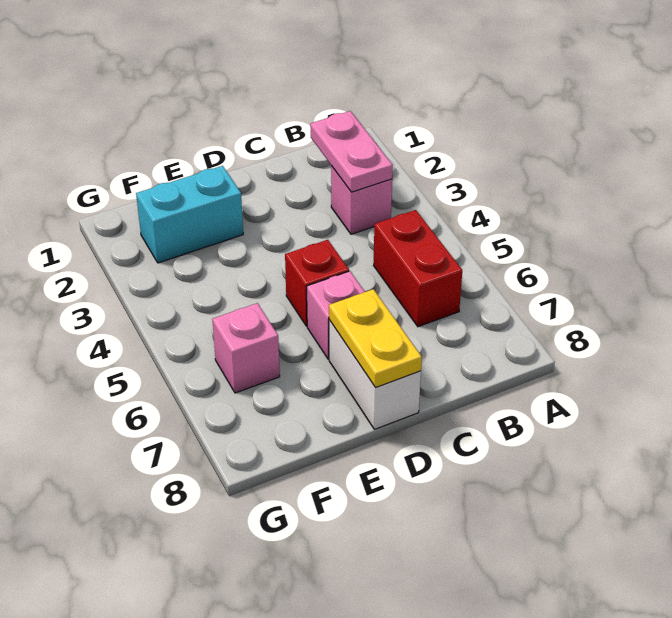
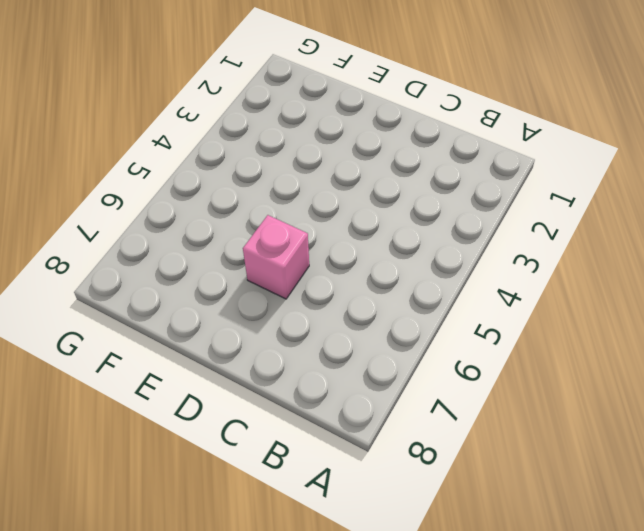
none -> pink brick B3 level 1
none -> red brick B5:B6 level 1

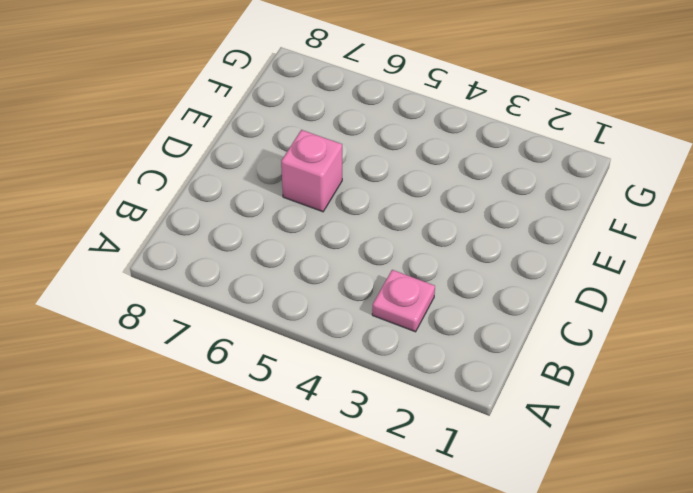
pink plate B3 level 1 -> pink brick B3 level 1
none -> red brick B5:B6 level 1
none -> red brick D5 level 1

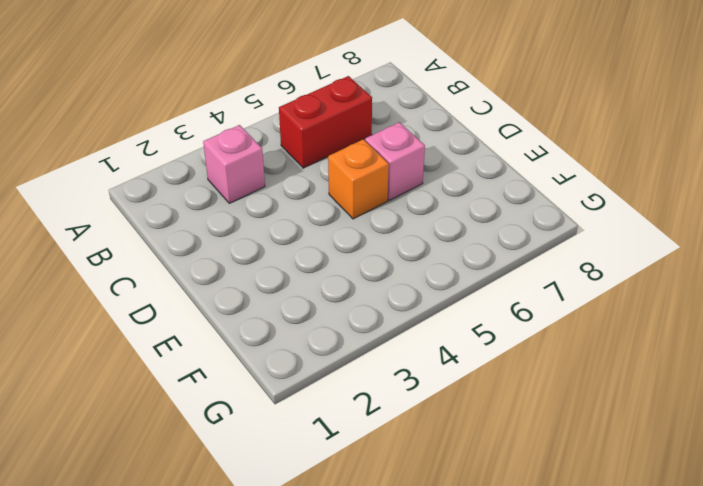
orange brick D5 level 1 -> red brick D5 level 1
none -> white brick D7:D8 level 1
none -> cyan brick E2:F2 level 1

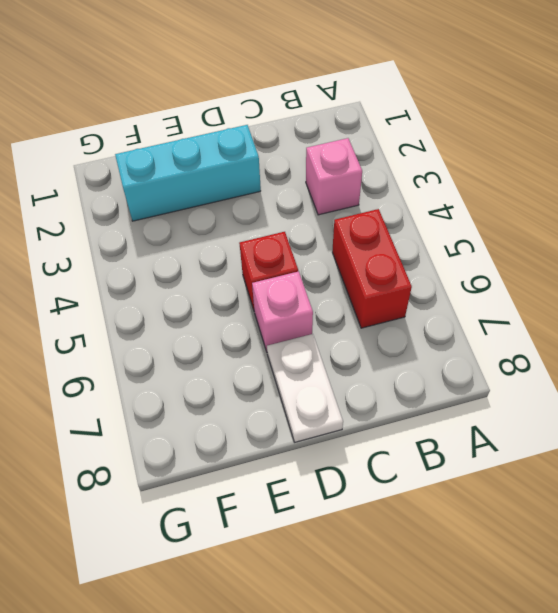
cyan brick D2:F2 level 1 -> cyan brick E2:F2 level 1
white plate D7:D8 level 1 -> white brick D7:D8 level 1
none -> pink brick F6 level 1
none -> pink plate B2:B3 level 2

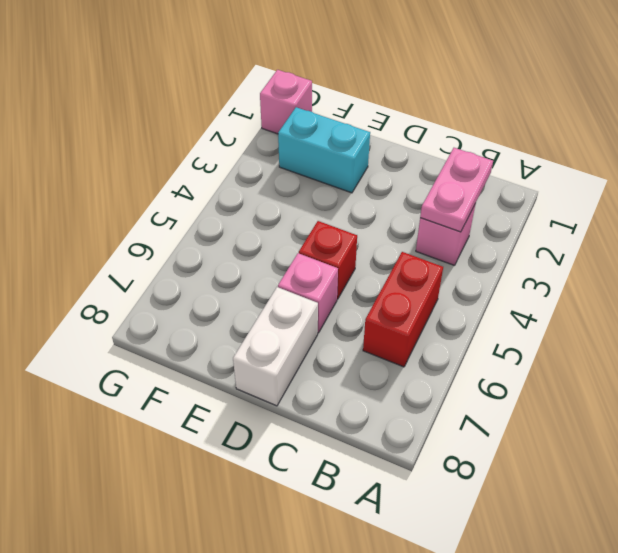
pink brick G1 level 1 -> pink brick F6 level 1
none -> yellow plate D7:D8 level 2

